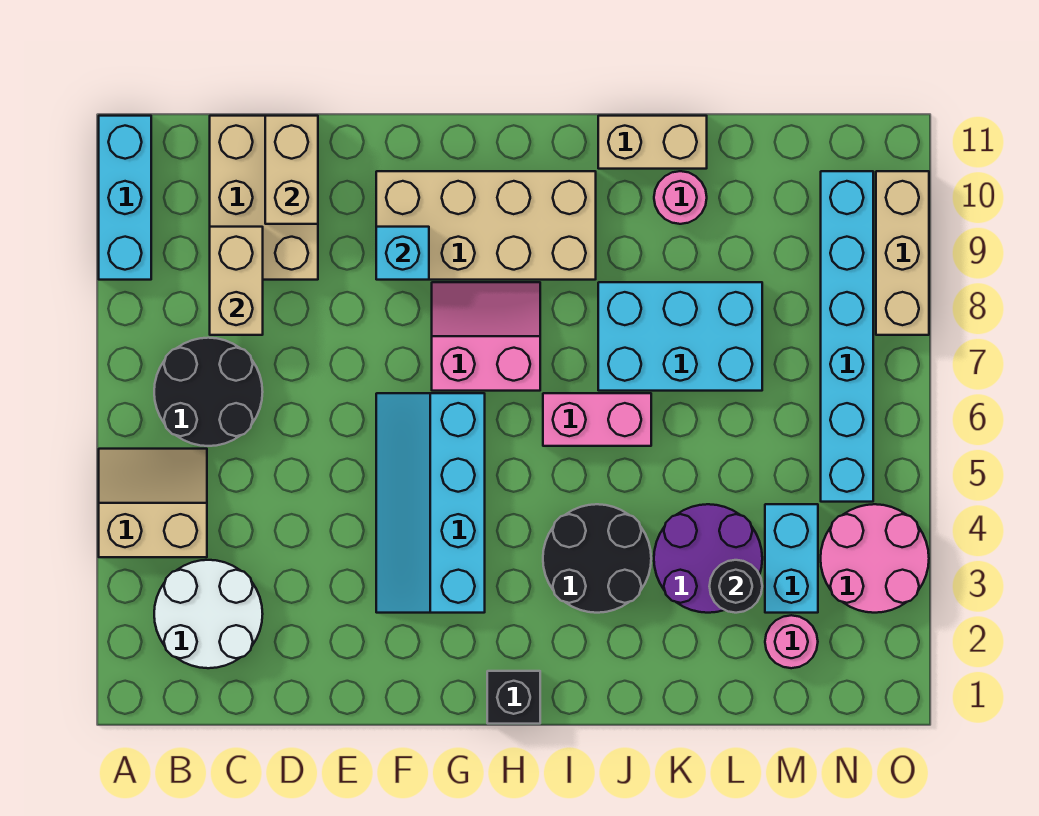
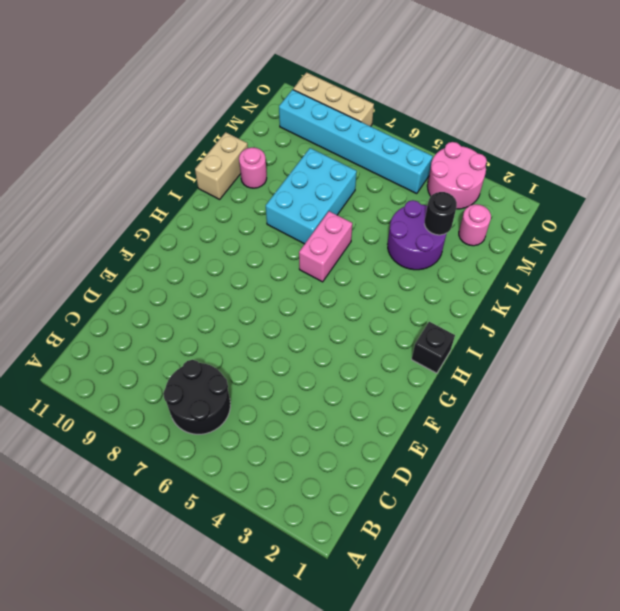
none -> tan slope A4:B5 level 1 top 4
none -> cyan brick A9:A11 level 1
none -> white round brick B2:C3 level 1

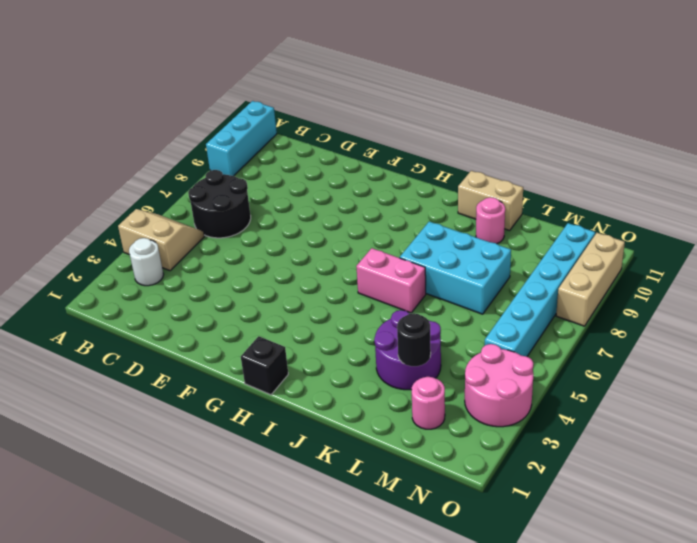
white round brick B3 level 1 -> white round brick B2:C3 level 1
none -> tan brick C9:D11 level 1
none -> cyan slope F3:G6 level 1 top G
none -> tan brick F9:I10 level 1

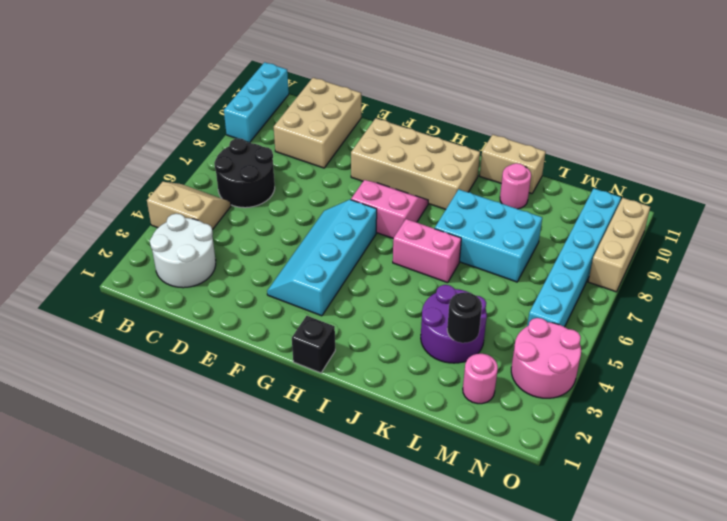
none -> black round brick I3:J4 level 1
none -> cyan brick M3:M4 level 1
none -> tan brick C8:C9 level 2

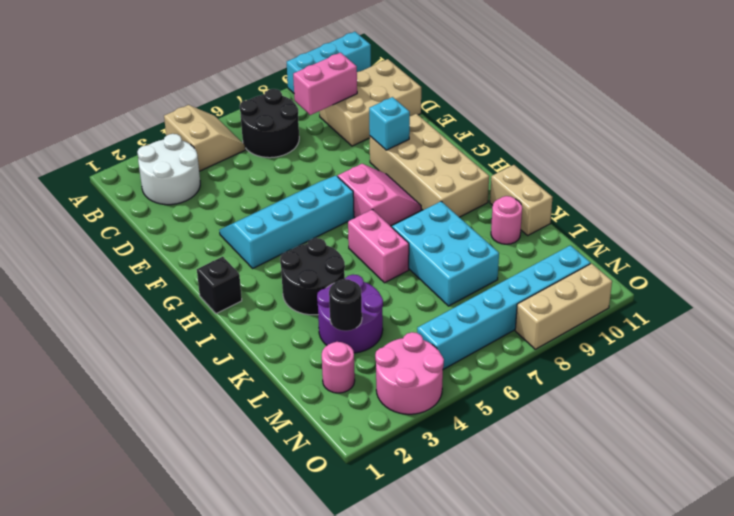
pink brick C8:C9 level 2 -> tan brick C8:C9 level 2
none -> cyan brick M3:M4 level 1
none -> tan brick D10:D11 level 2

